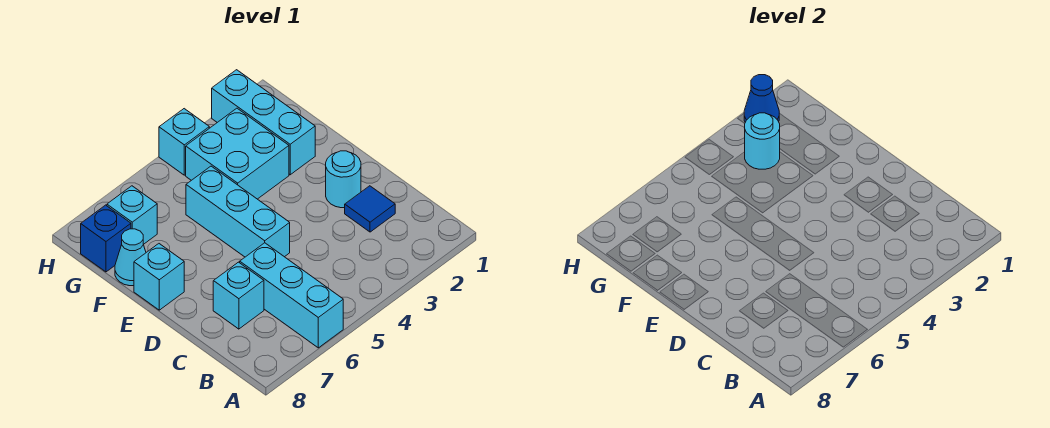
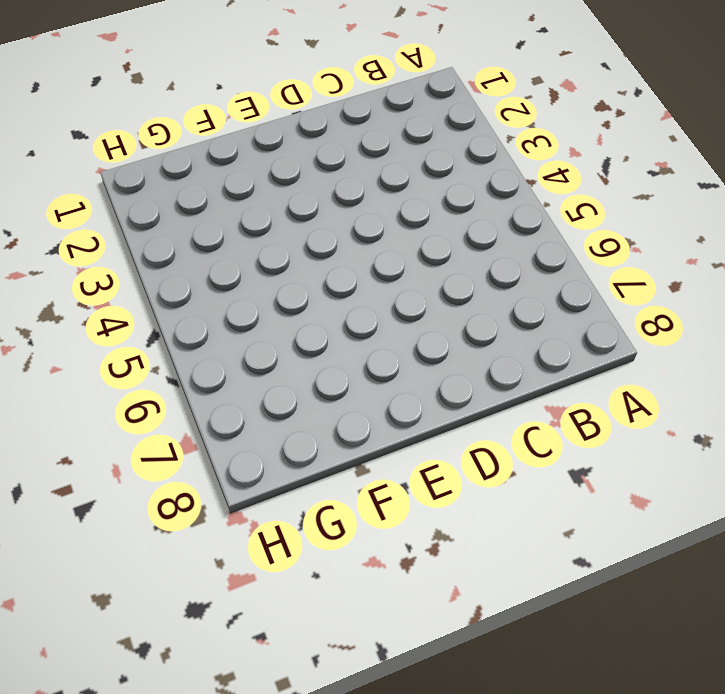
none -> cyan brick A6:C6 level 1
none -> blue tile C2 level 1
none -> cyan brick C7 level 1

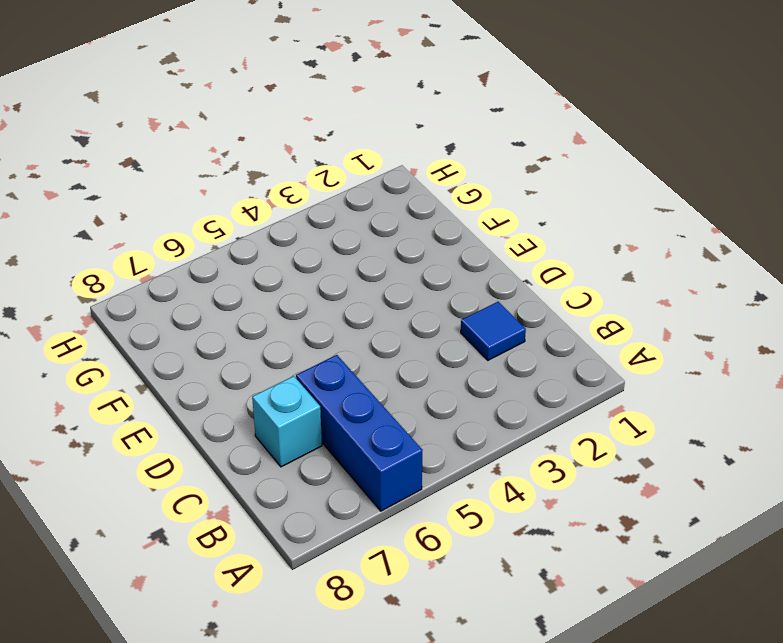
blue brick A6:C6 level 1 -> cyan brick A6:C6 level 1
none -> cyan round brick D2 level 1
none -> cyan brick D5:F5 level 1
none -> cyan brick E8 level 1

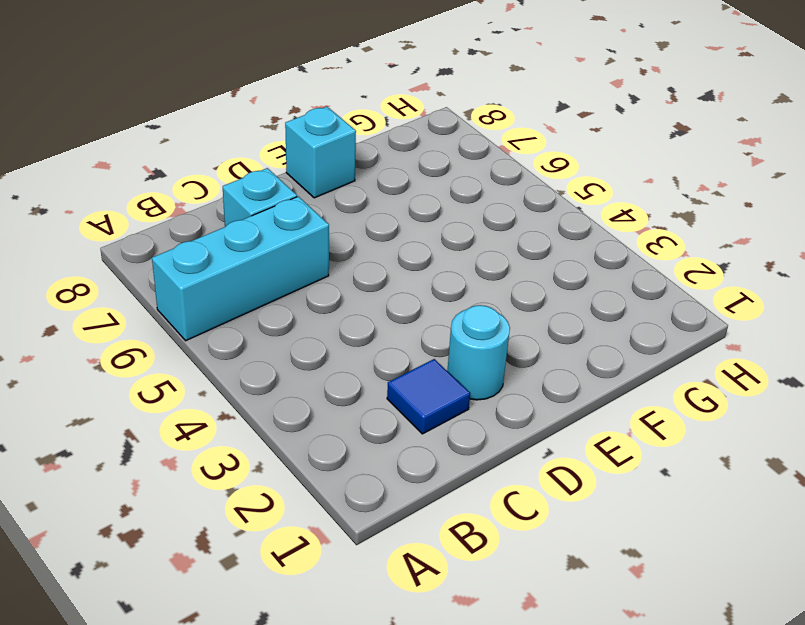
none -> cyan brick D5:F5 level 1
none -> cyan brick F2:H2 level 1
none -> cyan brick F3:G4 level 1

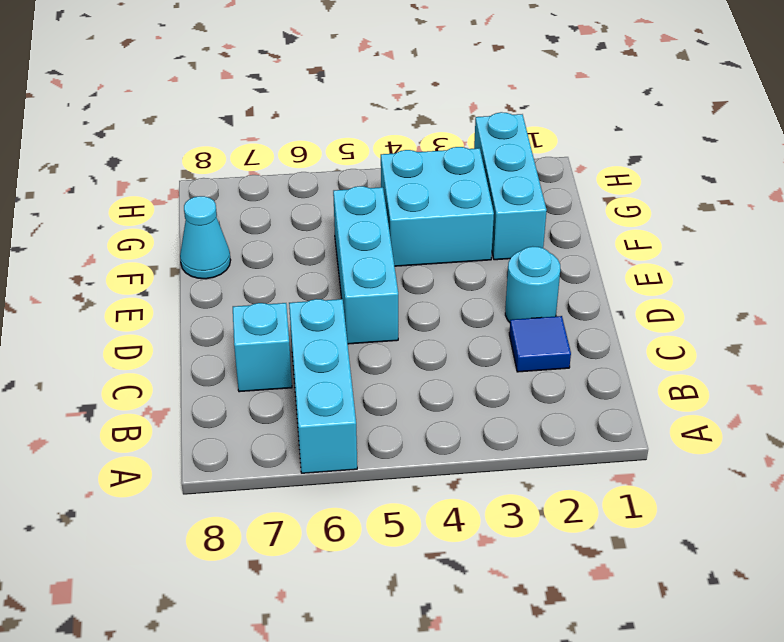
none -> cyan brick E8 level 1
none -> cyan brick G7 level 1
none -> blue brick G8 level 1

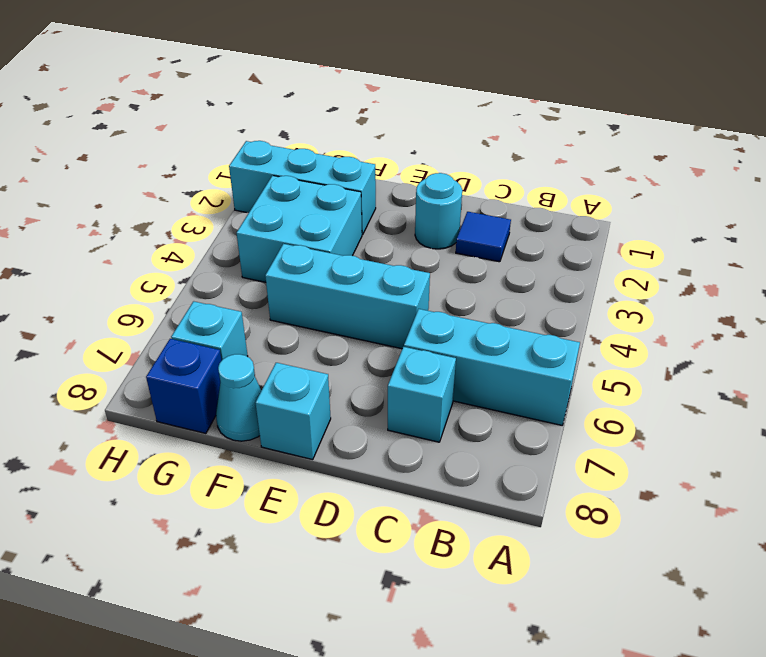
none -> cyan brick H4 level 1
none -> cyan round brick G3 level 2
none -> blue cone H2 level 2

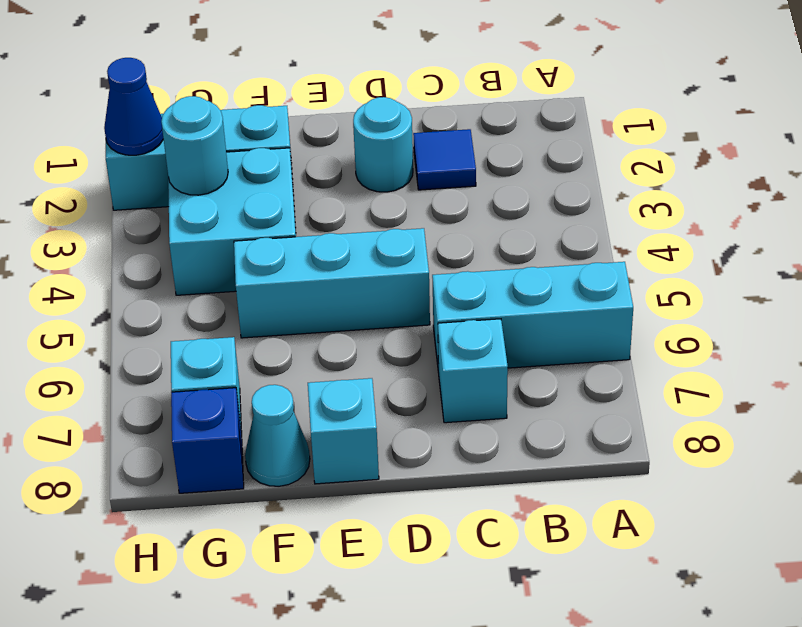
none -> cyan brick H4 level 1

